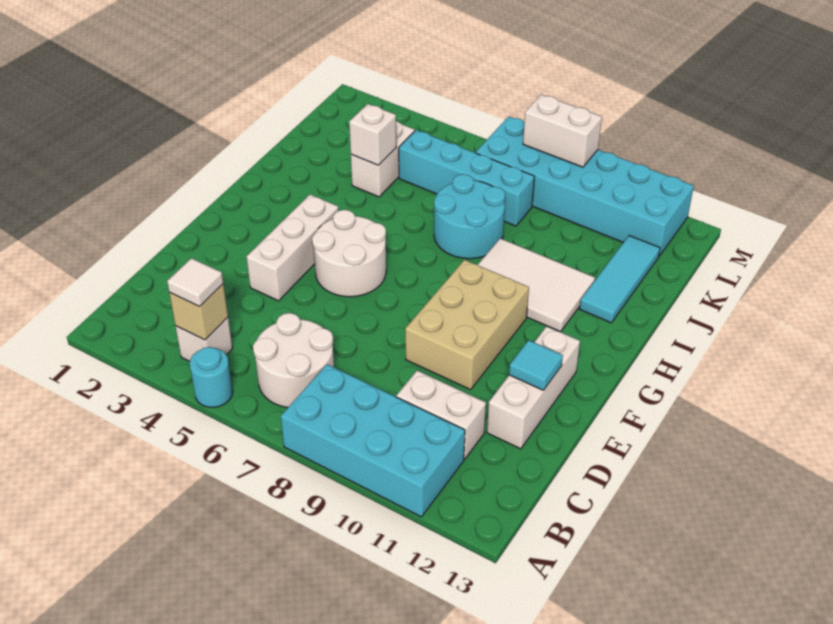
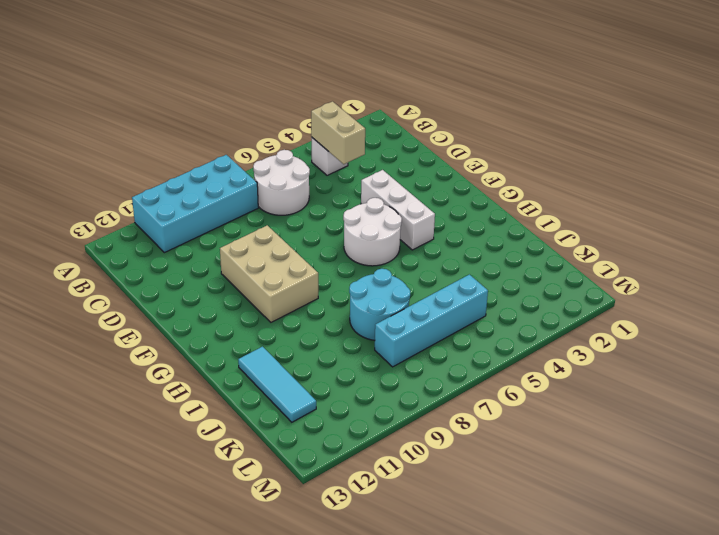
tan brick B4:C4 level 2 -> tan brick B4 level 2
none -> cyan round brick A5 level 1
none -> white brick C10:C11 level 1
none -> white brick D12:F12 level 1

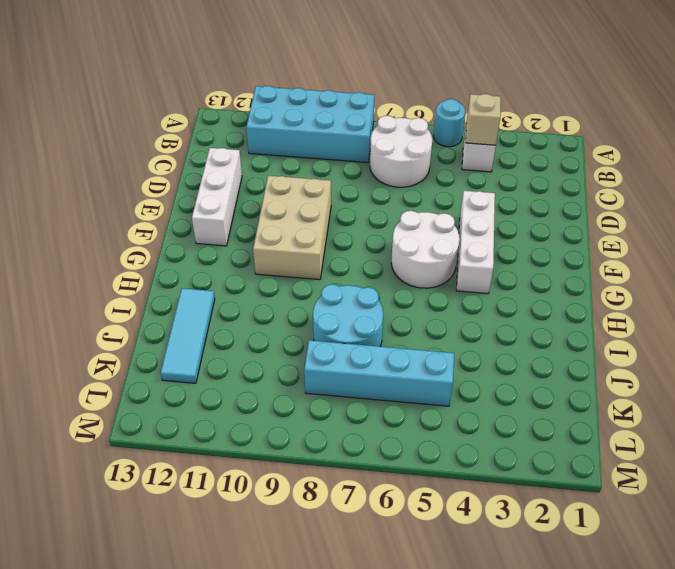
none -> white brick C10:C11 level 1
none -> white tile H9:I11 level 1
none -> white brick J4:K4 level 1

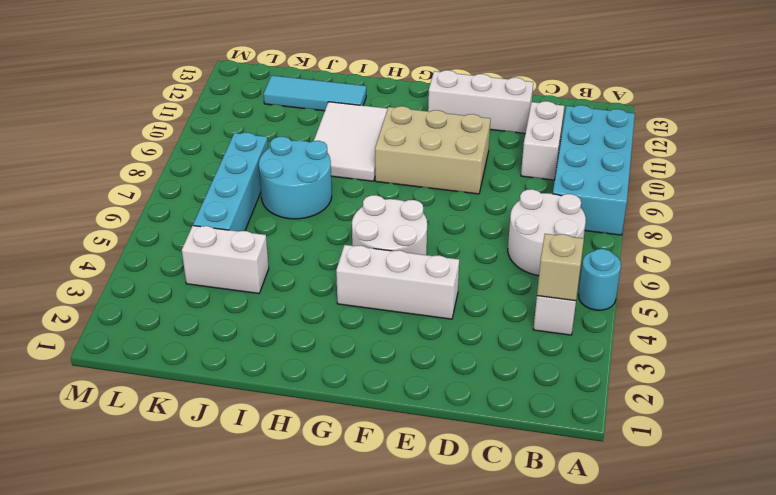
none -> cyan brick L7:M12 level 1
none -> cyan tile E12 level 2
none -> white brick J4 level 2

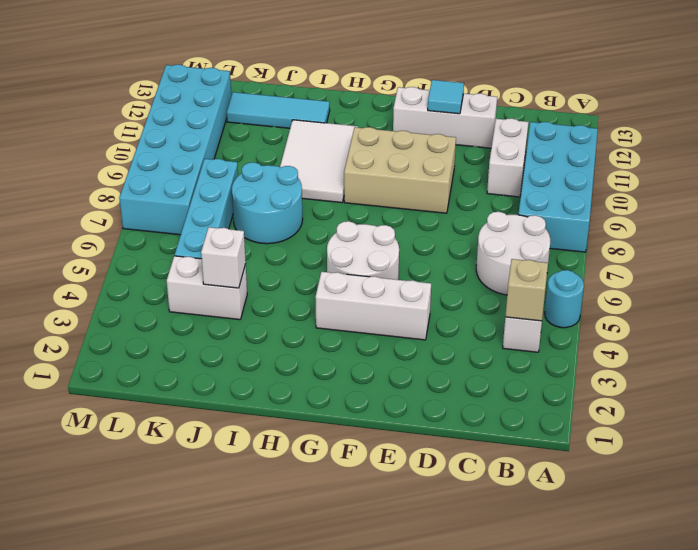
none -> white brick M8:M9 level 2
none -> white tile B4 level 3

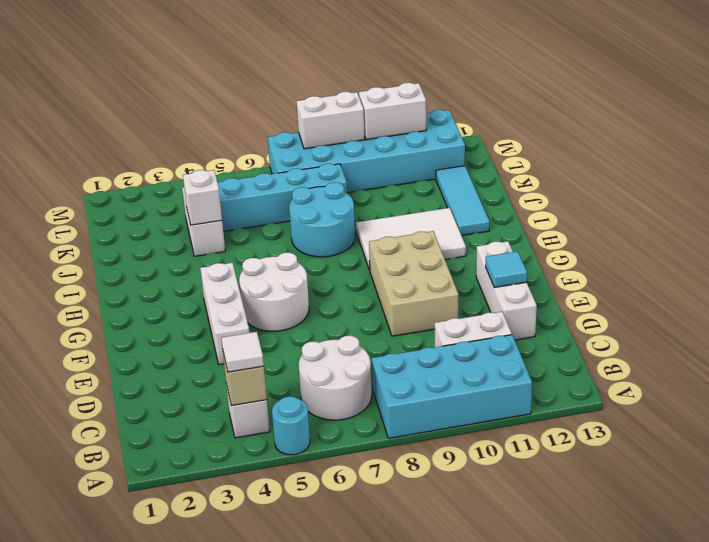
white brick M10:M11 level 2 -> none

